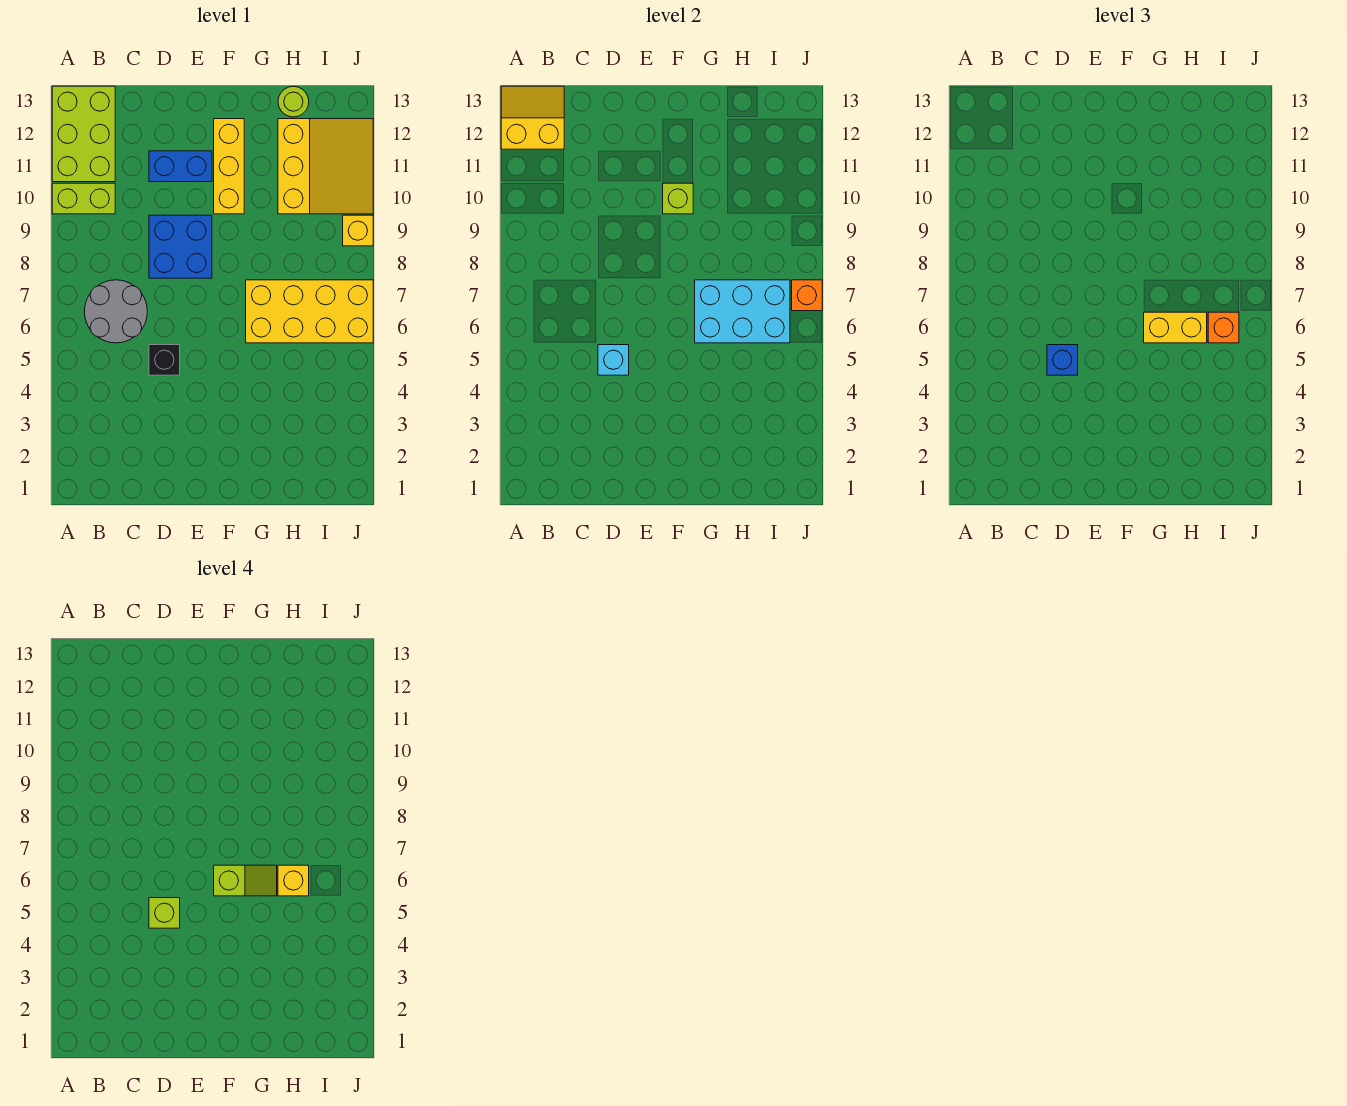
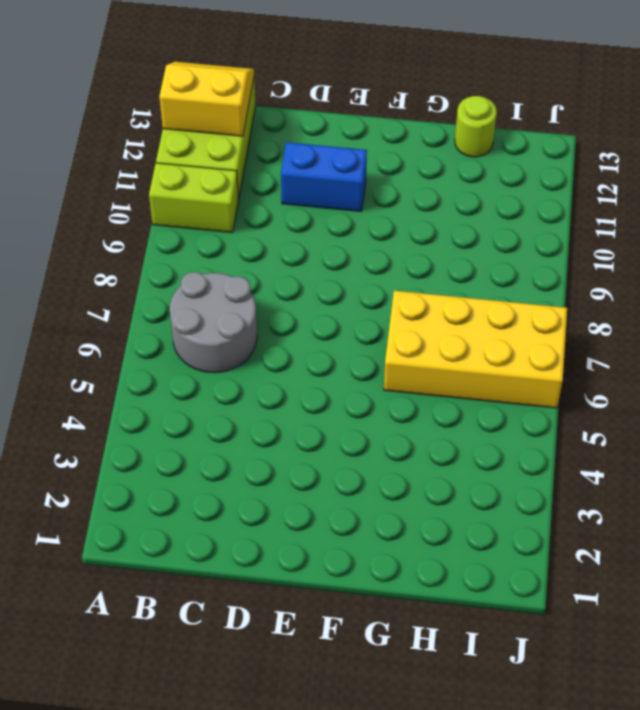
none -> black brick D5 level 1
none -> blue brick D8:E9 level 1
none -> yellow brick F10:F12 level 1

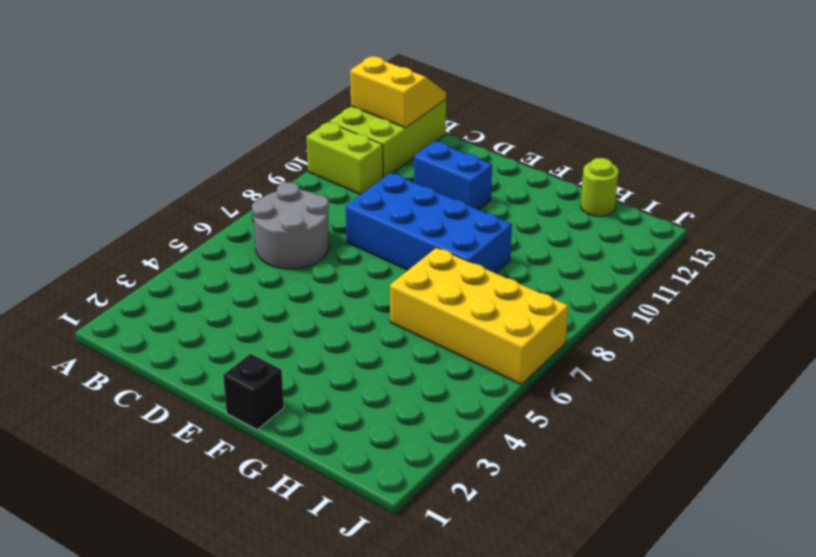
blue brick D8:G9 level 1 -> blue brick D8:E9 level 1
black brick F1 level 1 -> black brick D5 level 1
none -> yellow brick F10:F12 level 1
none -> yellow slope H10:J12 level 1 top H
none -> yellow brick J9 level 1

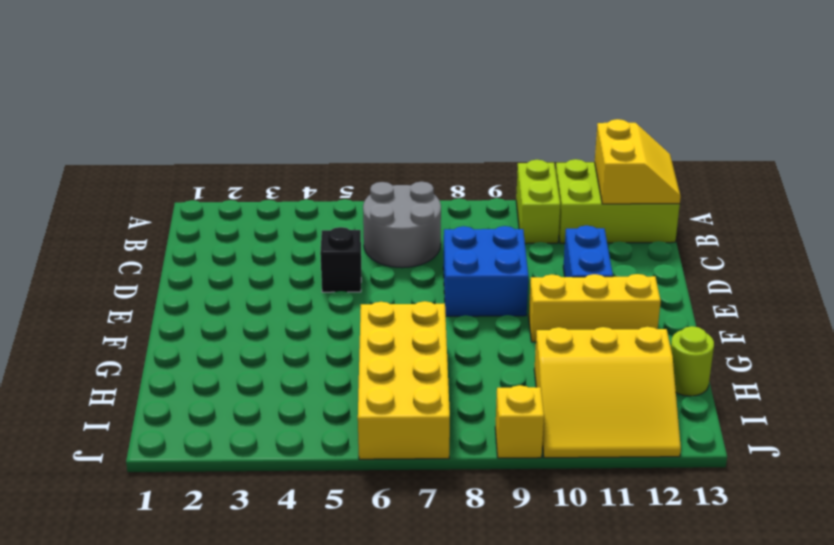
none -> cyan brick D5 level 2
none -> lime brick F10 level 2
none -> cyan brick G6:I7 level 2

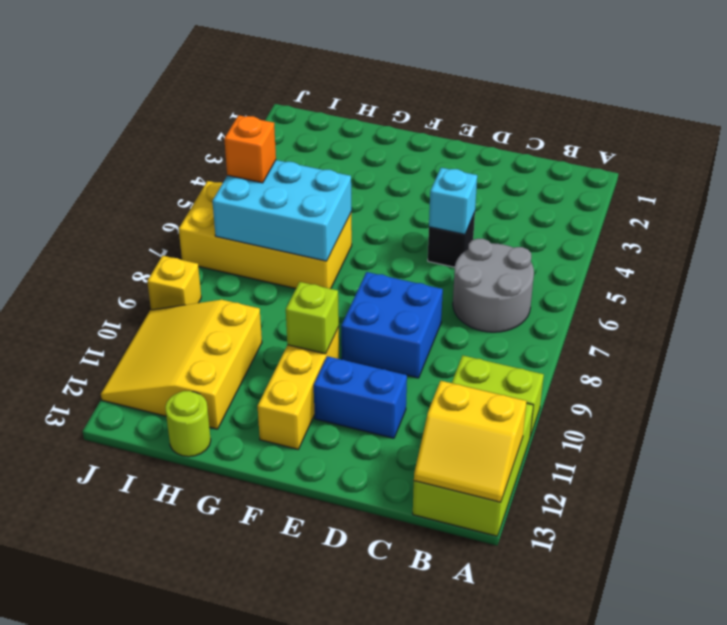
none -> orange brick J7 level 2
none -> blue brick D5 level 3
none -> yellow brick G6:H6 level 3

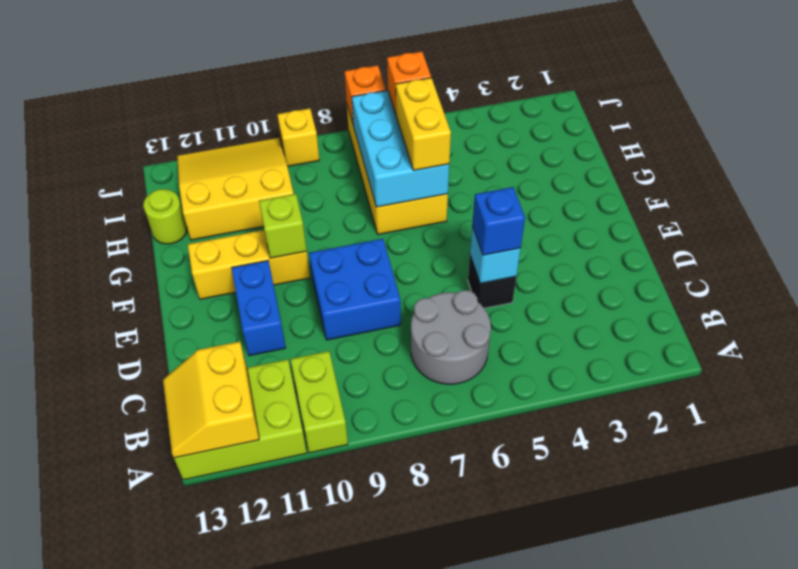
none -> lime brick D5 level 4
none -> lime slope F6:G6 level 4 top F
none -> yellow brick H6 level 4

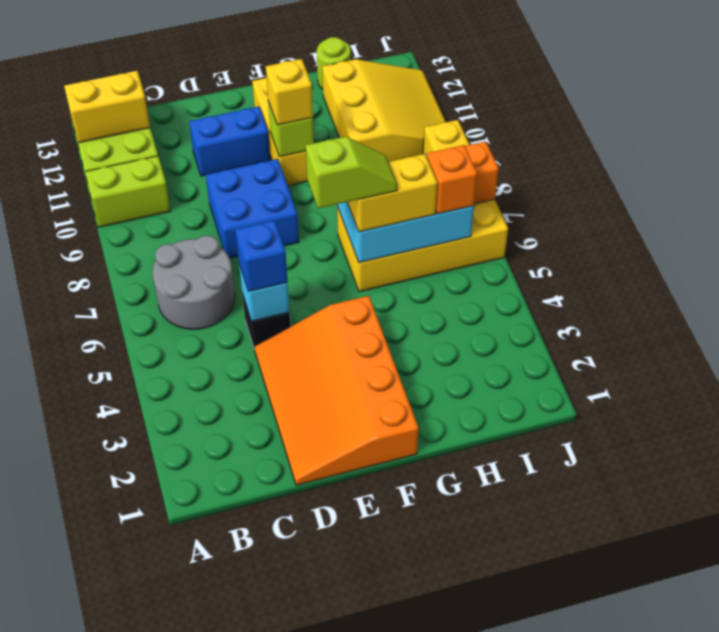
orange slope D1:F4 level 1 top F -> none
yellow brick F10 level 3 -> yellow brick H6 level 4
none -> lime brick D5 level 4

